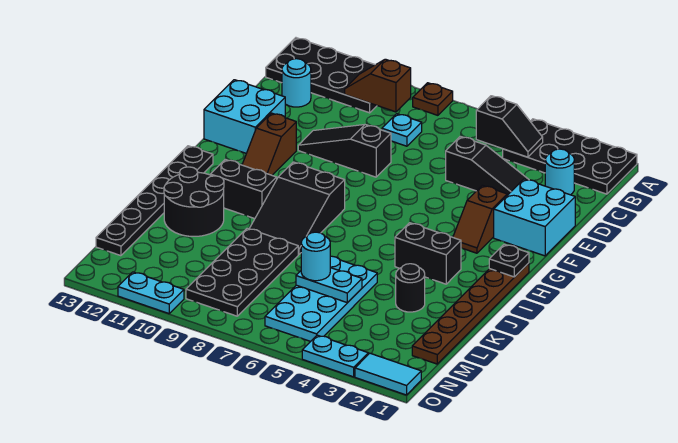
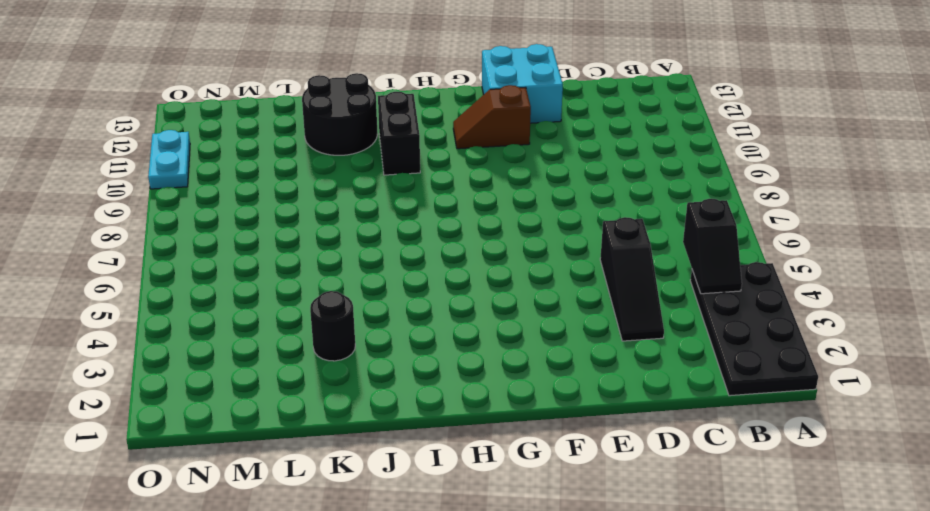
none -> brown plate A8 level 1
none -> black plate A10:B13 level 1
none -> cyan round brick C2 level 1

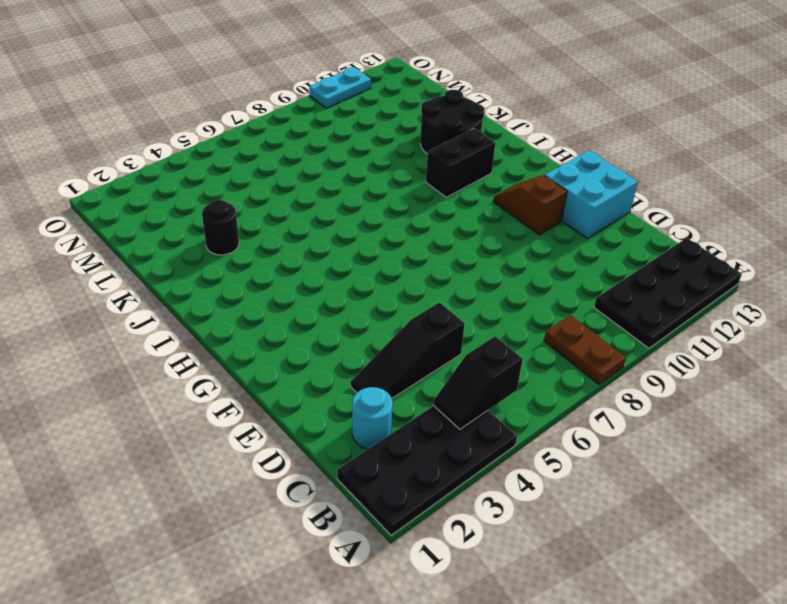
brown plate A8:B8 level 1 -> brown plate A8 level 1
none -> cyan plate C8 level 1
none -> cyan round brick C12 level 1
none -> cyan brick E1:F2 level 1

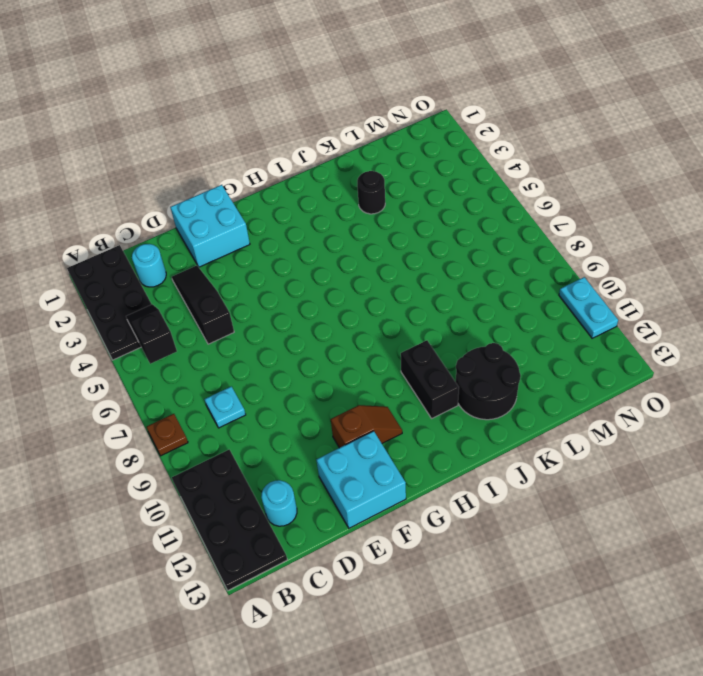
none -> black slope E8:E10 level 1 top 8
none -> brown slope F3:G3 level 1 top F
none -> brown plate H1:M1 level 1

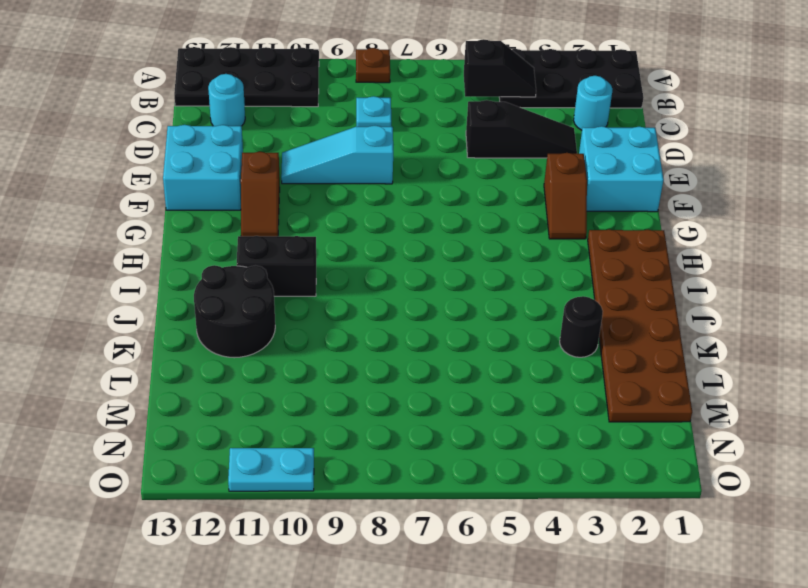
cyan slope E8:E10 level 1 top 8 -> black slope E8:E10 level 1 top 8
brown plate H1:M2 level 1 -> brown plate H1:M1 level 1
none -> black slope H8:J9 level 1 top H
none -> black plate H13:M13 level 1
none -> black brick I3:I4 level 1

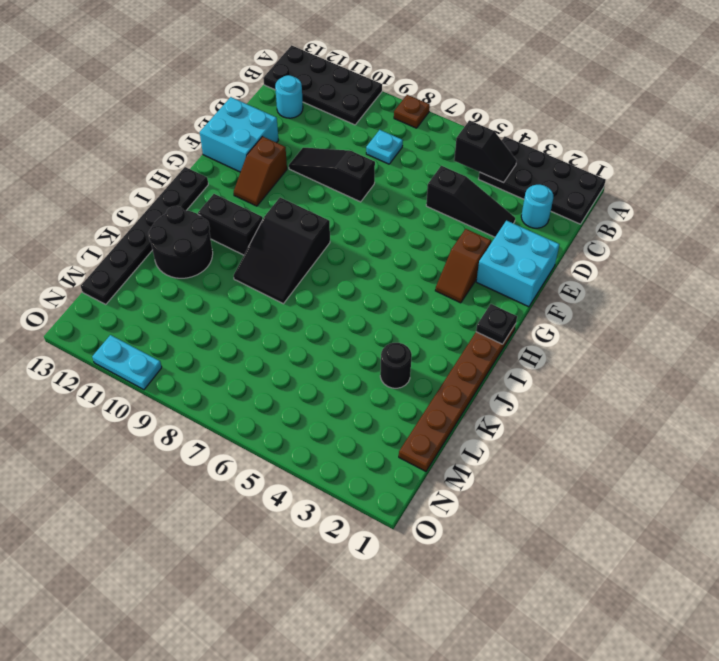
none -> black brick I3:I4 level 1
none -> cyan plate K5:N6 level 1
none -> black plate K8:N9 level 1

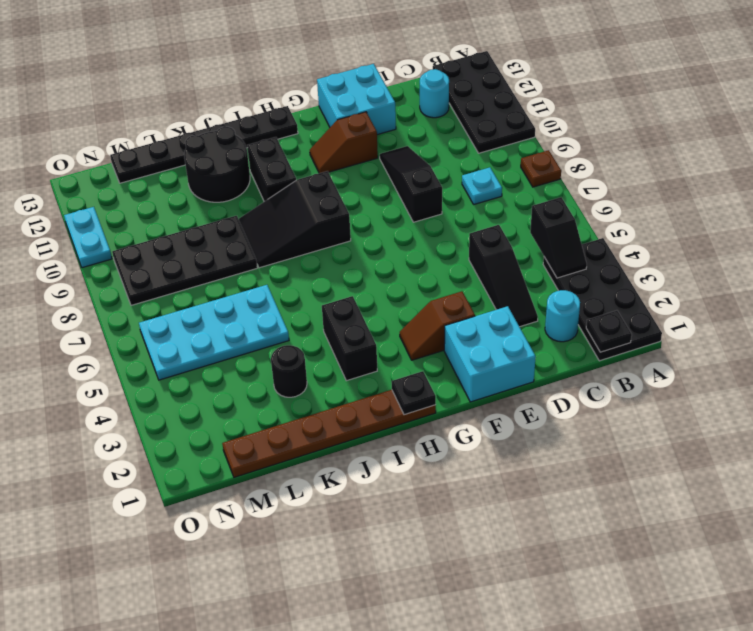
black plate B1 level 2 -> none
none -> cyan tile O1:O2 level 1
none -> cyan plate O3:O4 level 1
none -> brown slope B9:B10 level 2 top 9

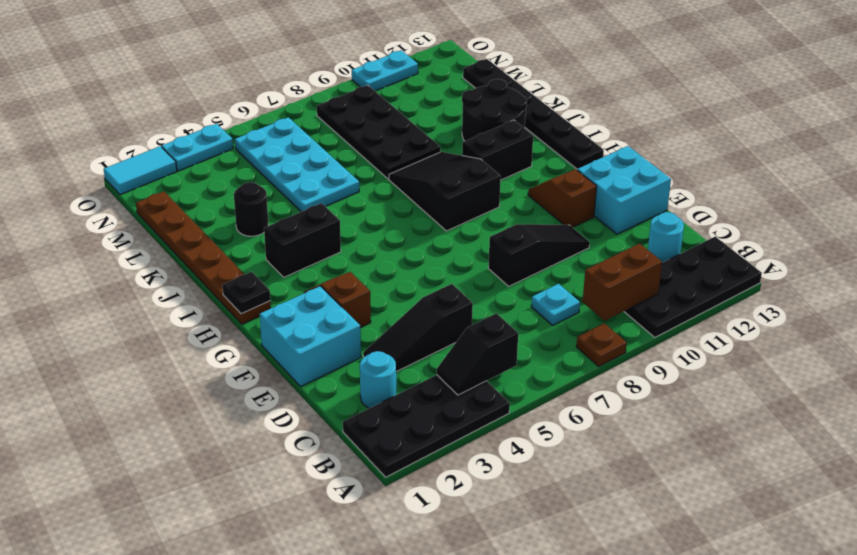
brown brick B9:B10 level 2 -> brown slope B9:B10 level 2 top 9
none -> cyan plate L5:L6 level 2
none -> cyan round brick L6 level 3

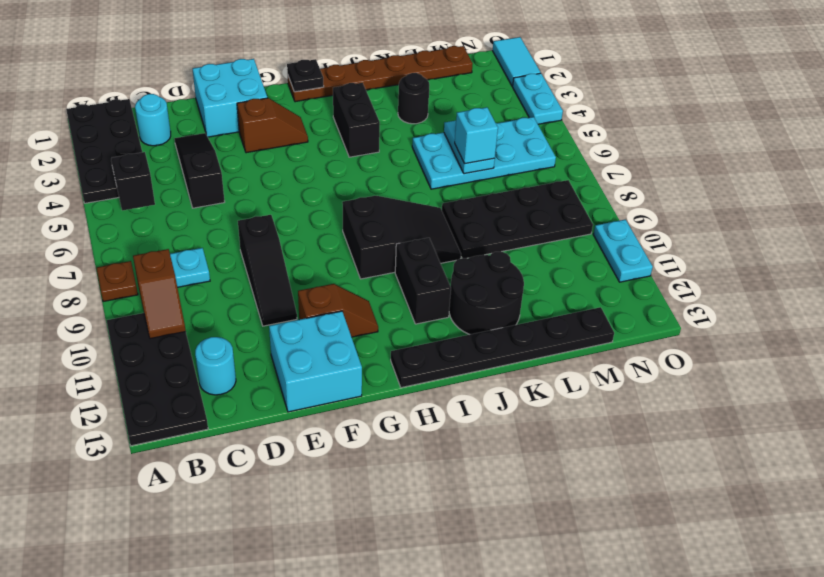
cyan brick L6 level 3 -> cyan round brick L6 level 3

